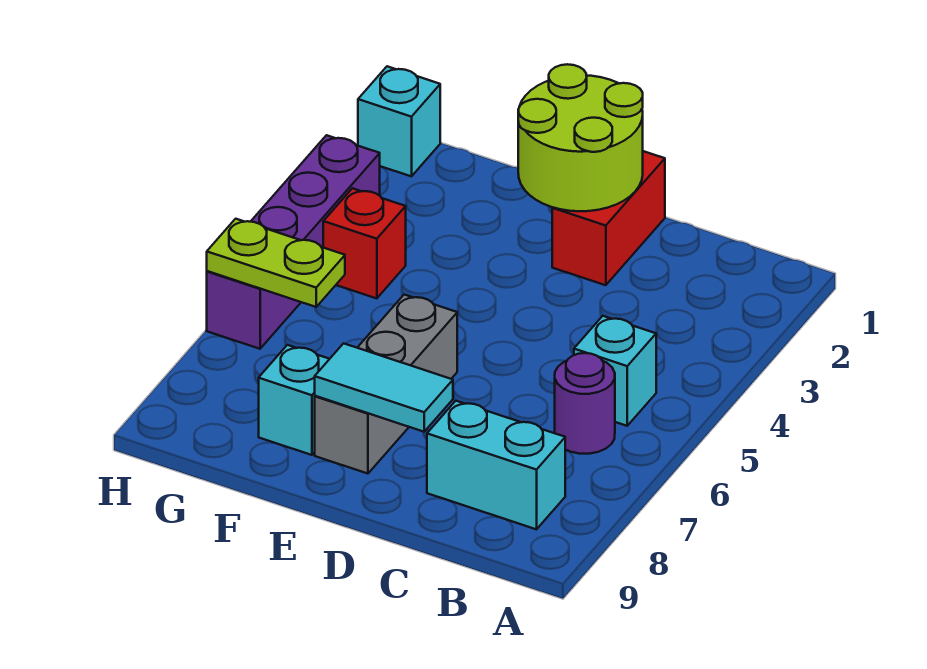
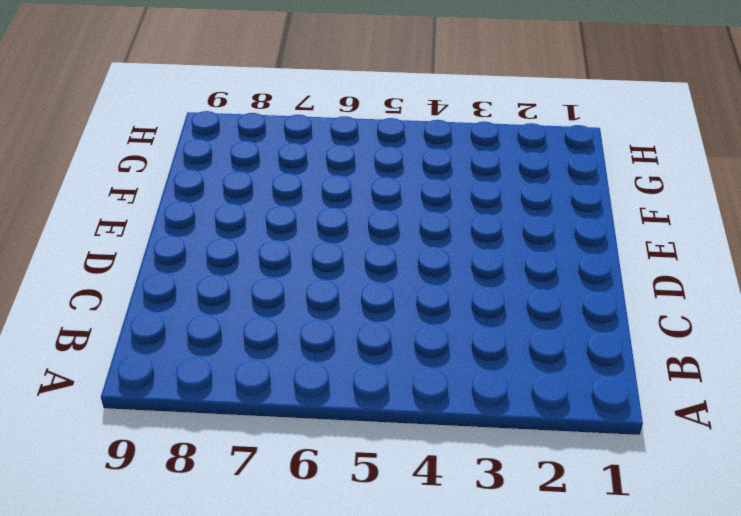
none -> cyan brick B5 level 1
none -> purple round brick B6 level 1
none -> cyan brick B8:C8 level 1

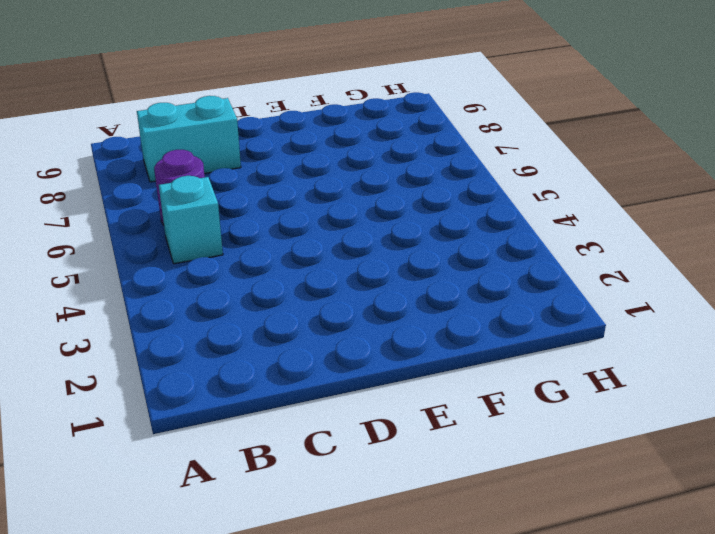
none -> red brick D1:D2 level 1
none -> grey brick E6:E8 level 1
none -> cyan brick F8 level 1

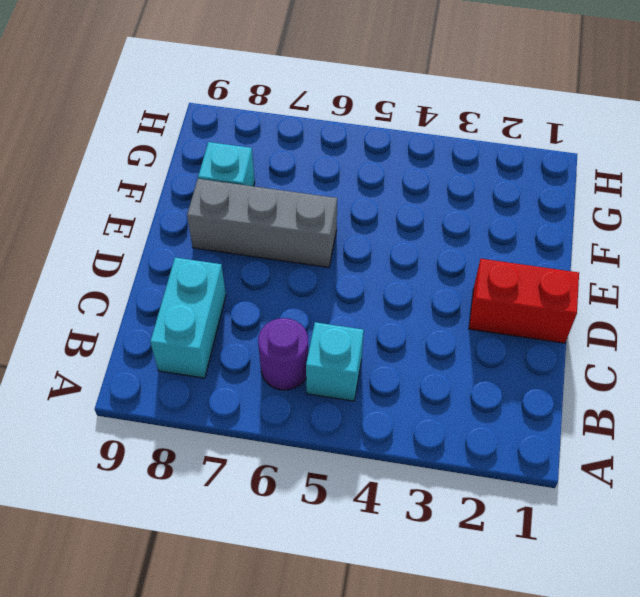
none -> red brick G4 level 1
none -> cyan brick H1 level 1
none -> purple brick H3:H6 level 1

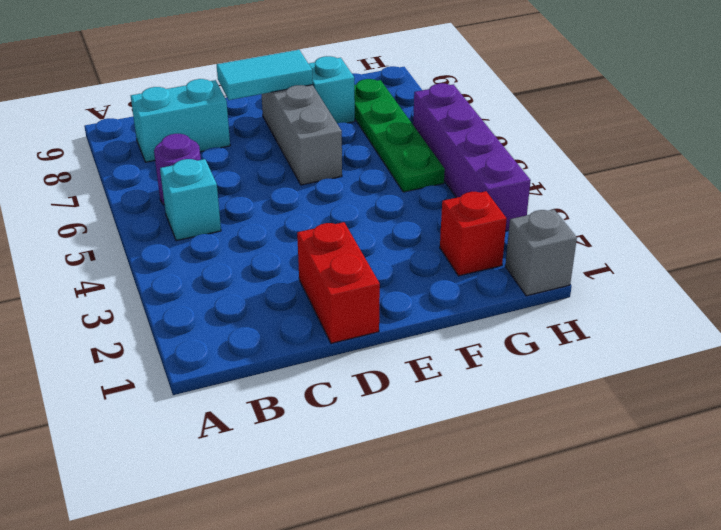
red brick G2 level 1 -> red brick G4 level 1
green plate G5:G8 level 1 -> none
grey brick H1 level 1 -> cyan brick H1 level 1
none -> lime round brick D1:E2 level 2
none -> lime plate G6:H6 level 2

